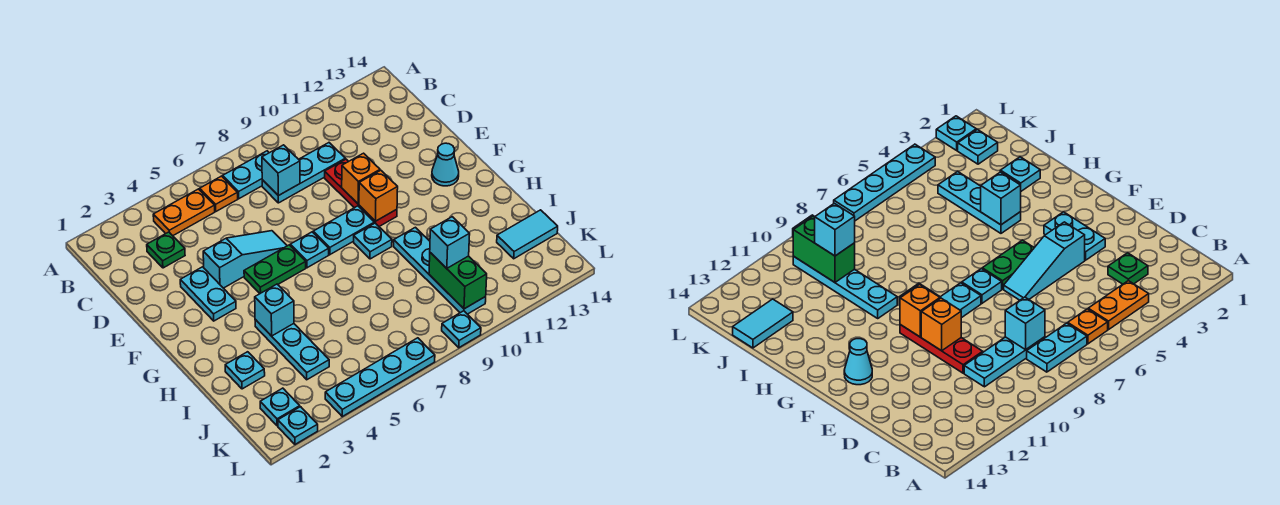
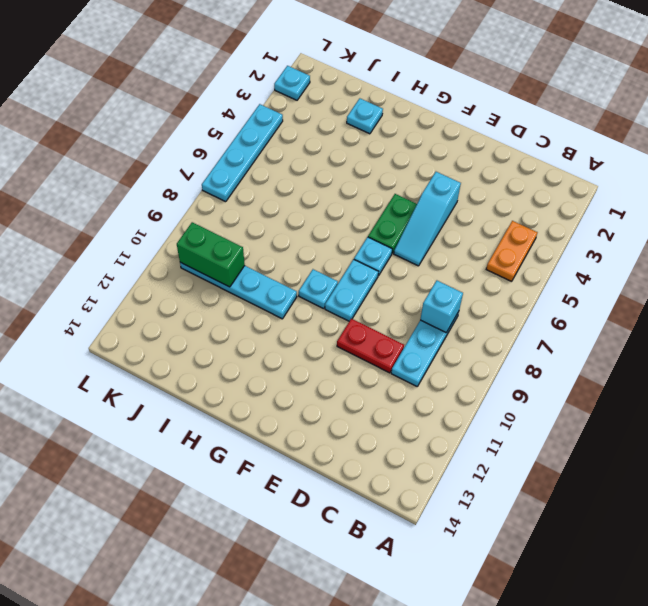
red plate D10:E10 level 1 -> red plate D10:F10 level 1
none -> orange plate B6 level 1
none -> cyan plate B7:B8 level 1
none -> green plate C3 level 1

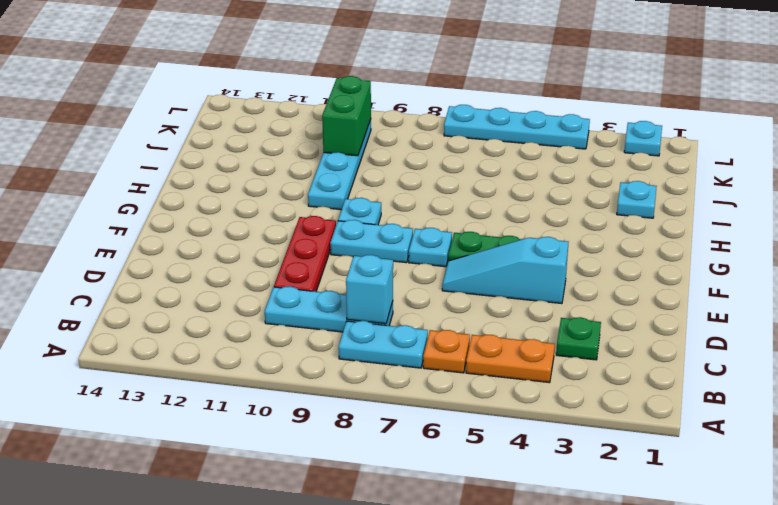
none -> cyan plate E3:F3 level 1
none -> cyan cone F13 level 1
none -> cyan plate H4:J4 level 1

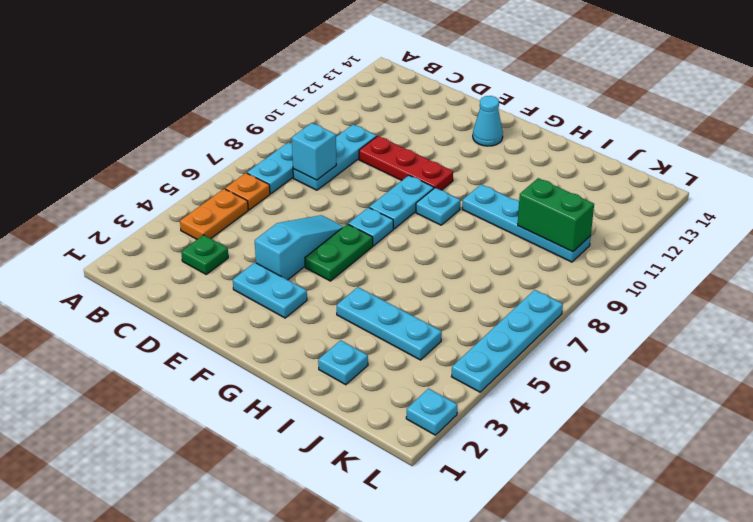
none -> cyan tile J13:J14 level 1
none -> cyan plate K2 level 1
none -> cyan plate L9 level 1

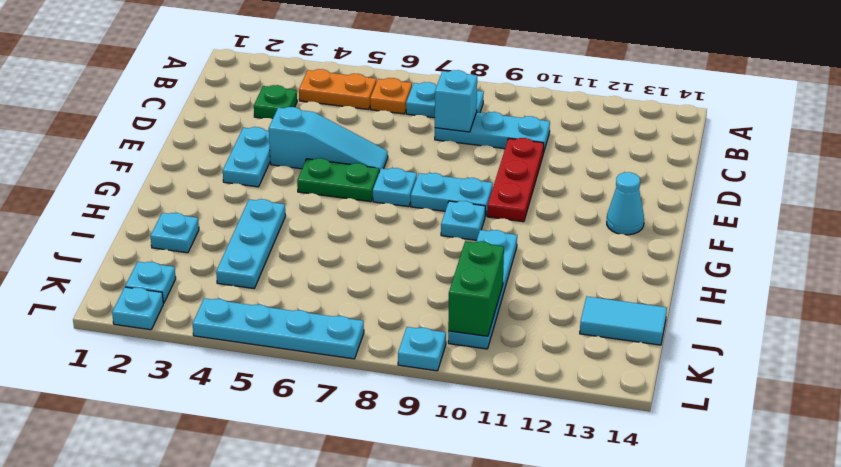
none -> orange brick E10 level 2
none -> orange brick F10 level 2
none -> cyan brick H4 level 2

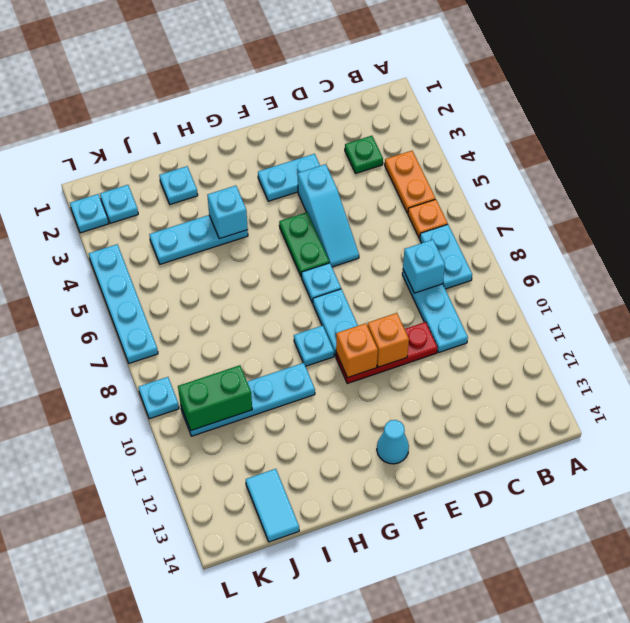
none -> cyan brick J10 level 3

